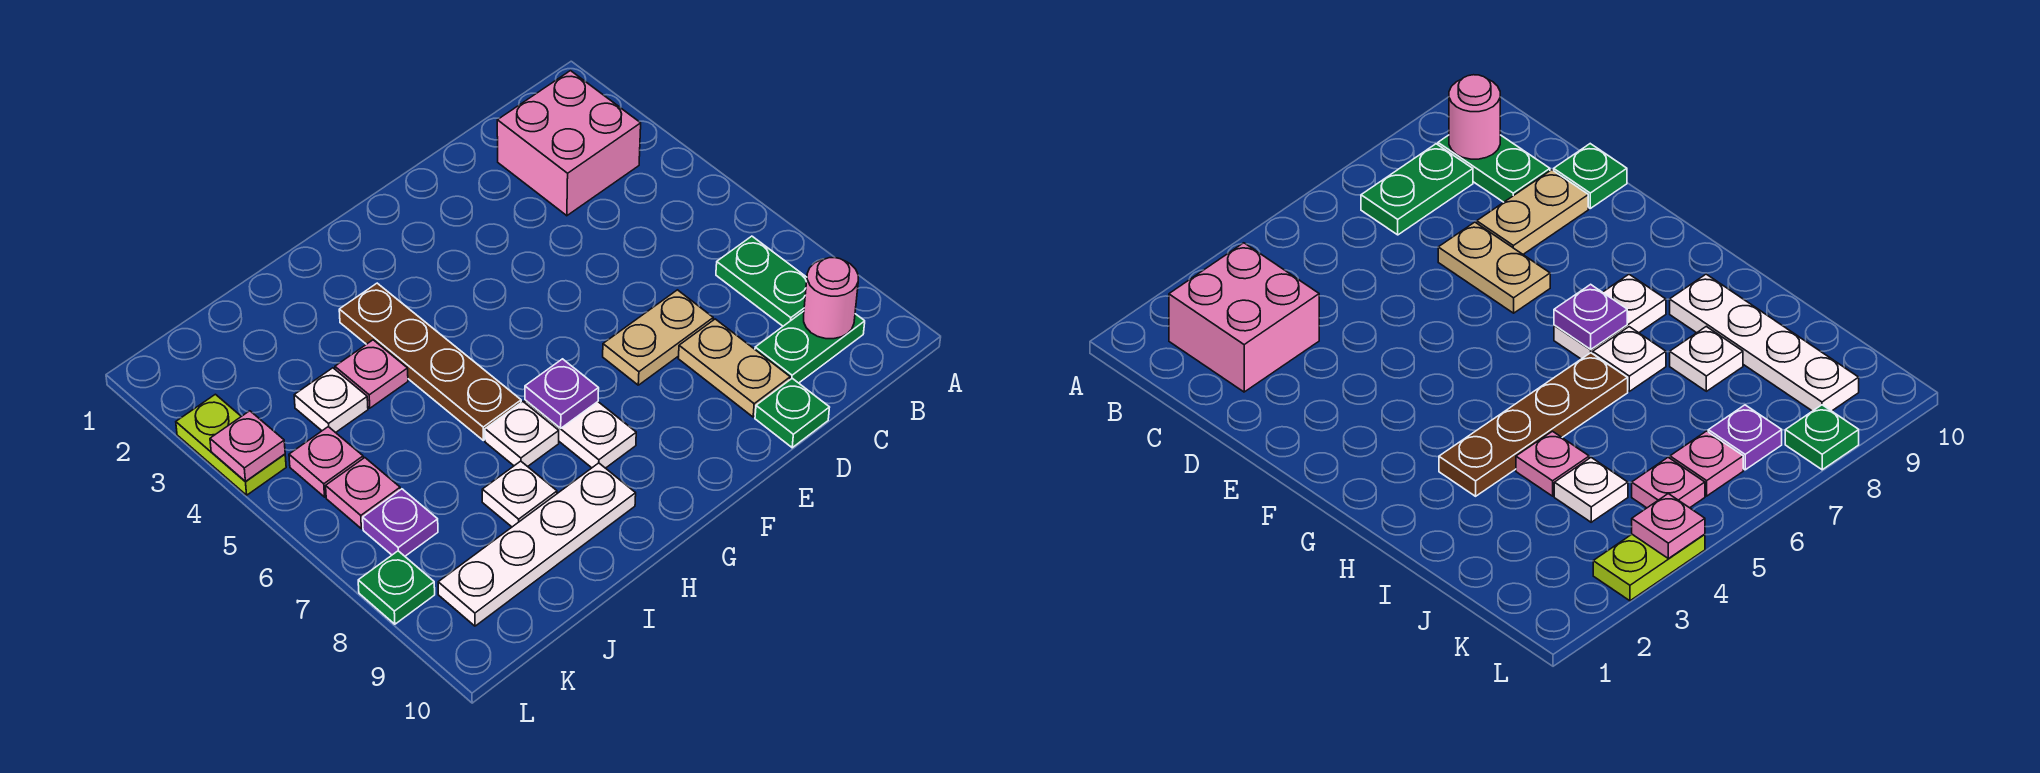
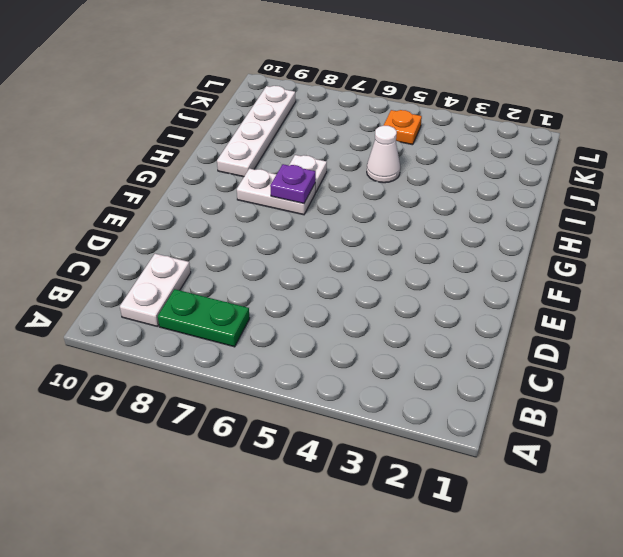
white plate B9:C9 level 1 -> green plate B9:C9 level 1
white cone I5 level 1 -> none
orange plate K5 level 1 -> pink plate K5 level 1
none -> pink brick B2:C3 level 1
none -> tan plate D7:E7 level 1
none -> tan plate D8:D9 level 1

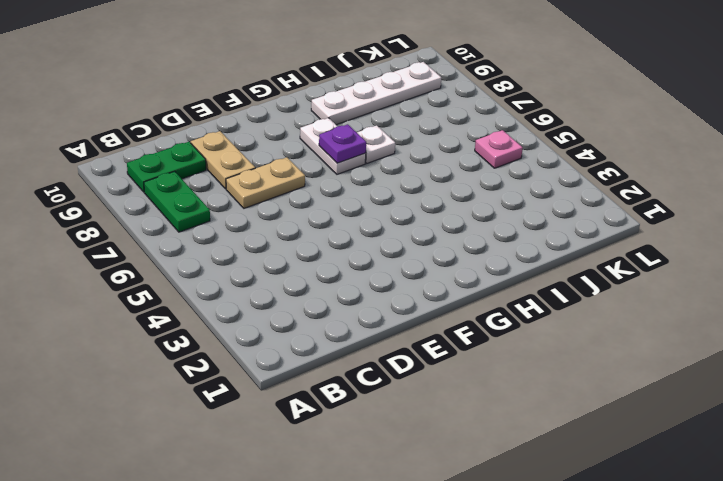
none -> pink brick B2:C3 level 1
none -> green plate D10 level 1
none -> brown plate H3:H6 level 1

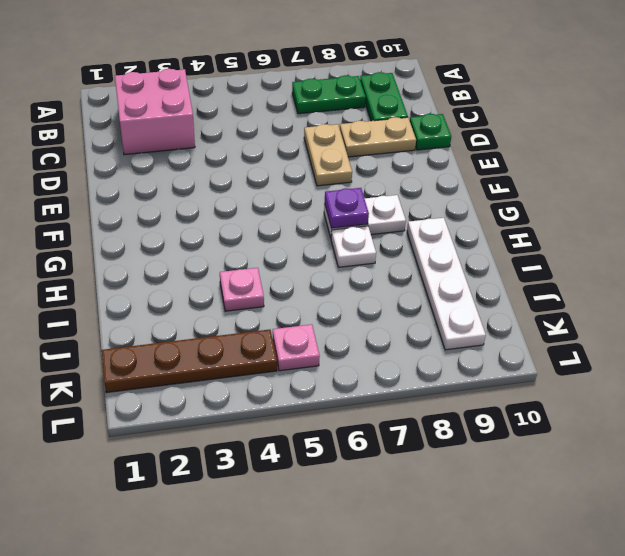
brown plate K1:K4 level 1 -> brown plate H3:H6 level 1
none -> white plate I8 level 1
none -> white plate J4 level 1
none -> pink plate K6 level 1

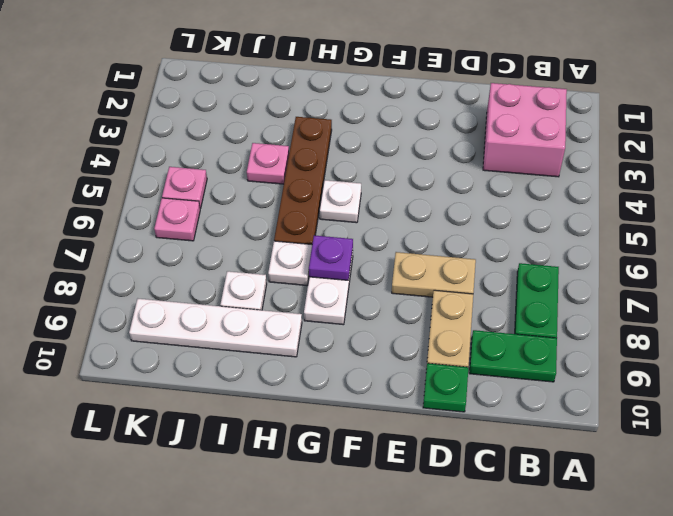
white plate G5 level 1 -> white plate J4 level 1
none -> purple plate K7 level 1
none -> lime plate L3:L4 level 1
none -> green plate L8 level 1

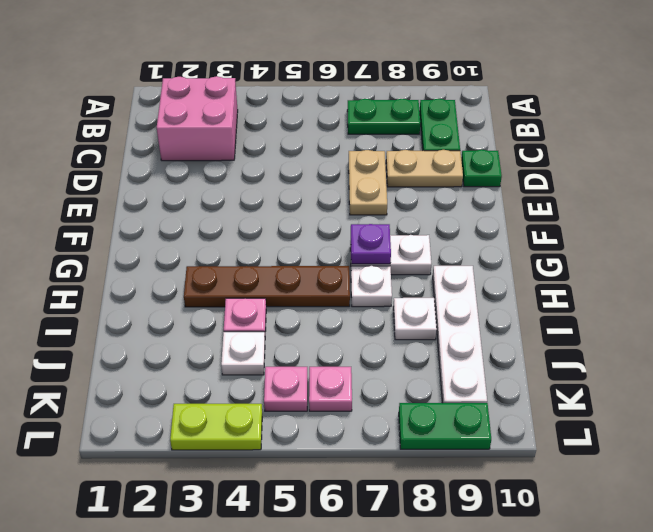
green plate L8:L9 level 1 -> green plate L8 level 1
none -> purple plate K7 level 1
none -> pink round brick B9 level 2
none -> pink plate L4 level 2

